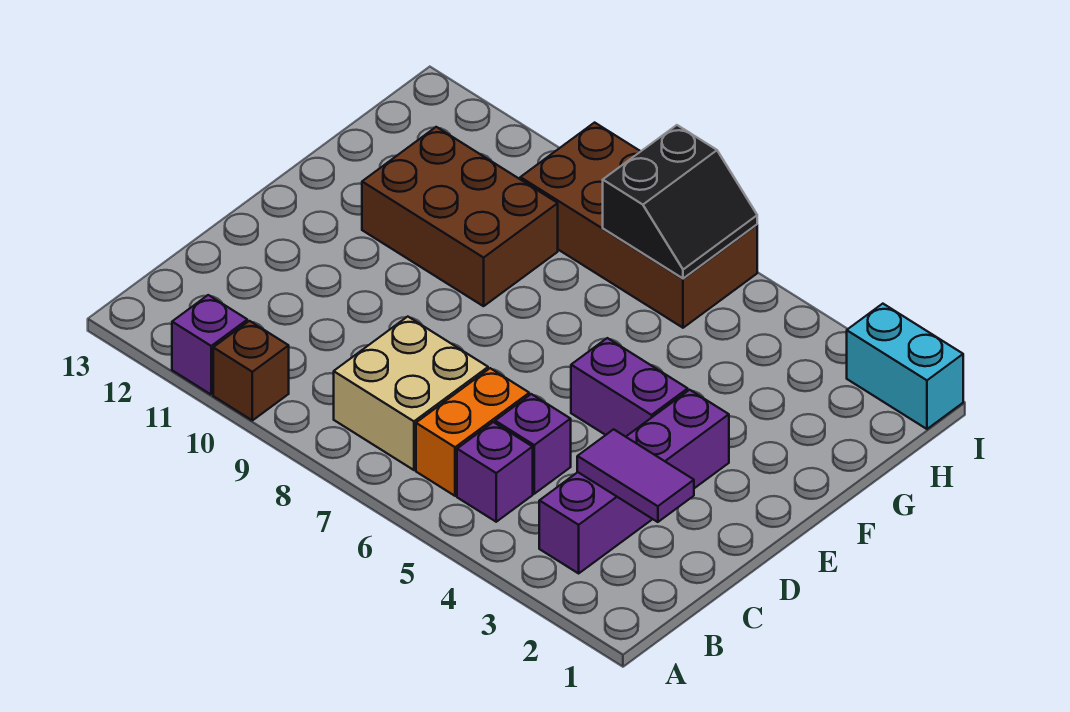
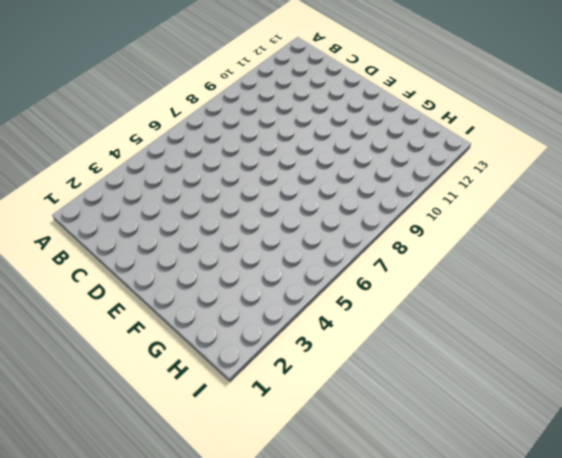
none -> brown brick A10 level 1
none -> purple brick A11 level 1
none -> purple brick B3:E3 level 1

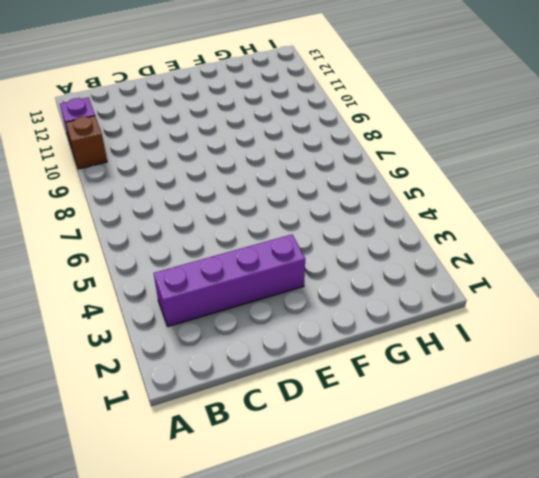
none -> purple brick B5 level 1
none -> orange brick B6:C6 level 1
none -> tan brick B7:C8 level 1

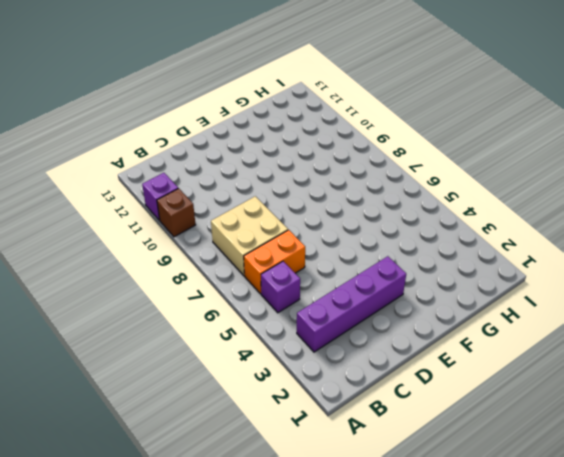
none -> purple brick C5 level 1
none -> purple brick E4:E5 level 1
none -> brown brick F9:G11 level 1

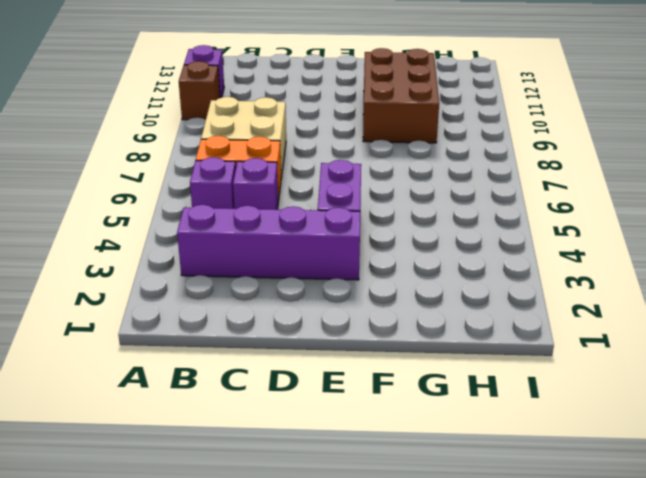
none -> brown brick H6:I9 level 1
none -> cyan brick I1:I2 level 1
none -> purple tile C2:C3 level 2

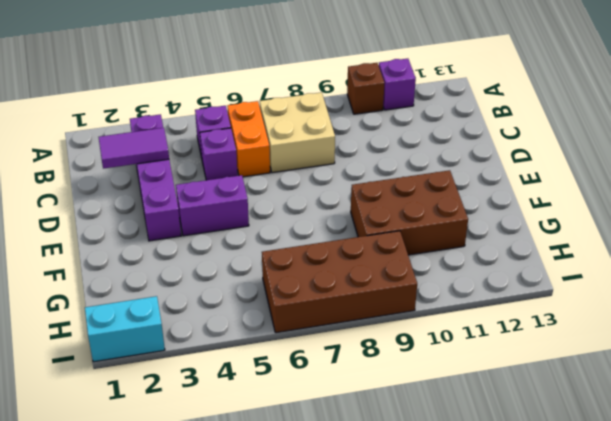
none -> black slope H6:I7 level 2 top 7

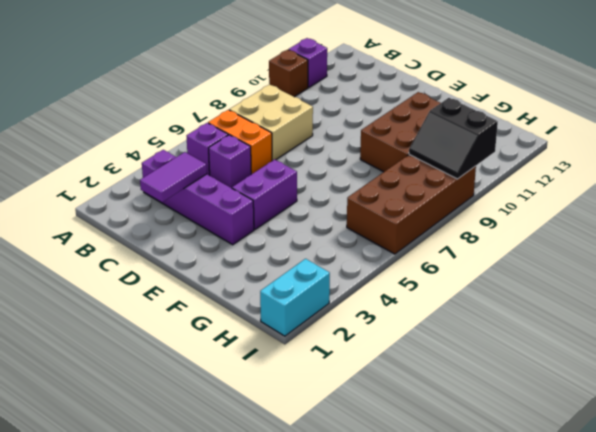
black slope H9:I10 level 2 top 10 -> black slope H6:I7 level 2 top 7

